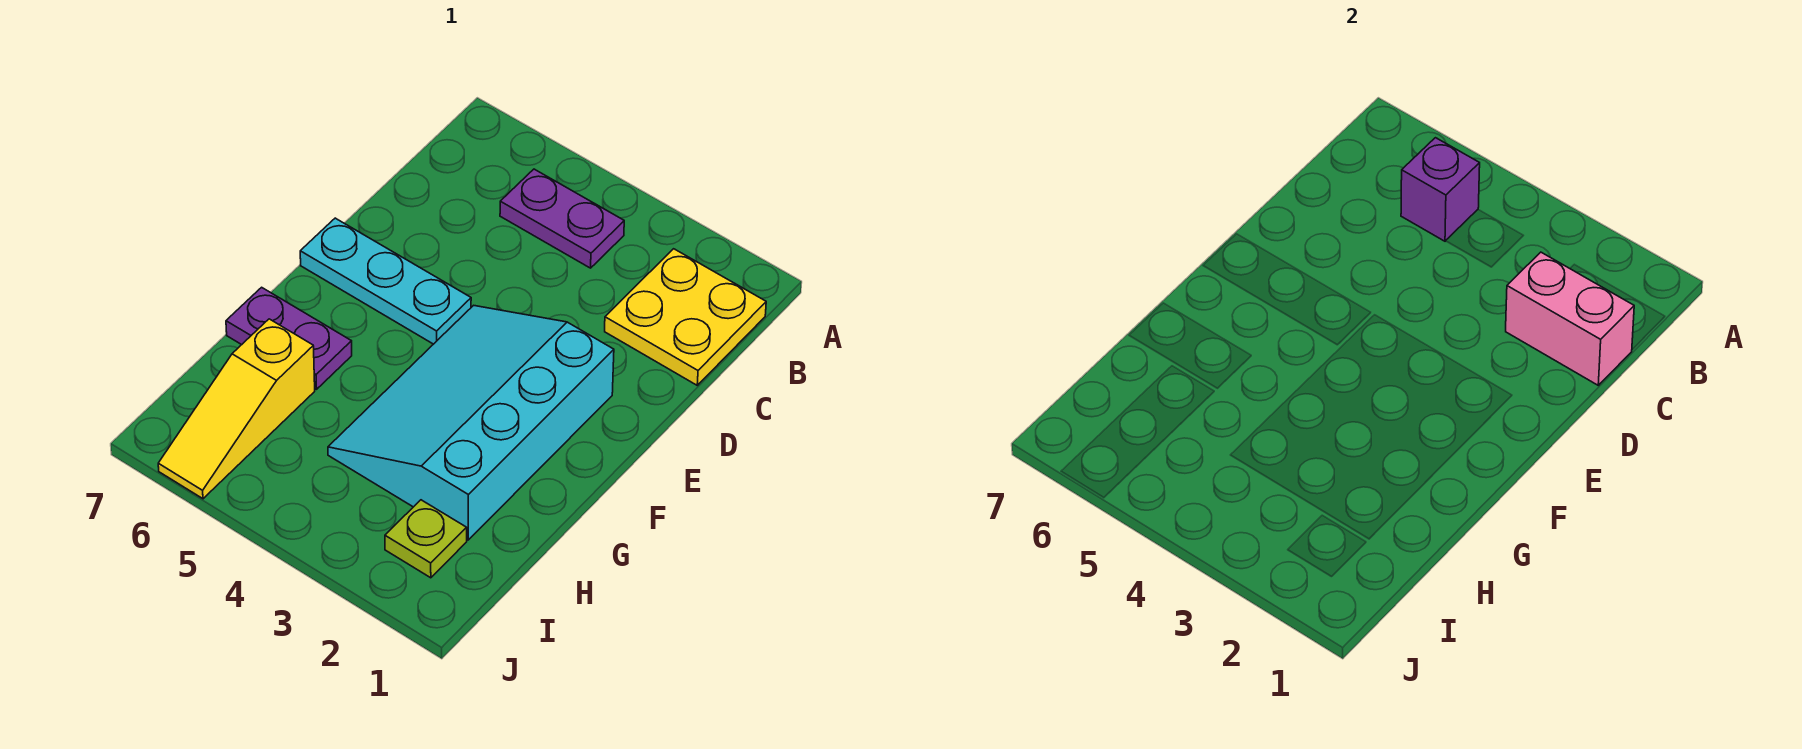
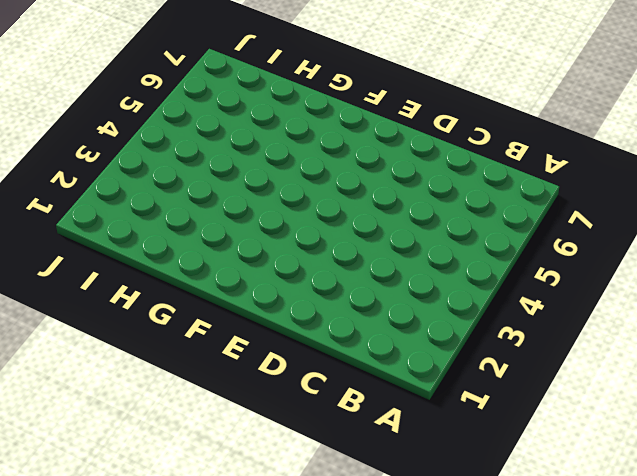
none -> yellow plate B1:C2 level 1
none -> purple plate B4:B5 level 1

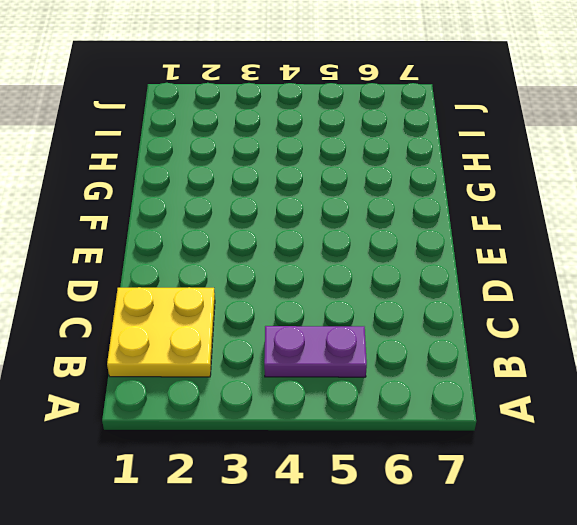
none -> cyan slope E2:H4 level 1 top 2
none -> cyan plate E5:E7 level 1

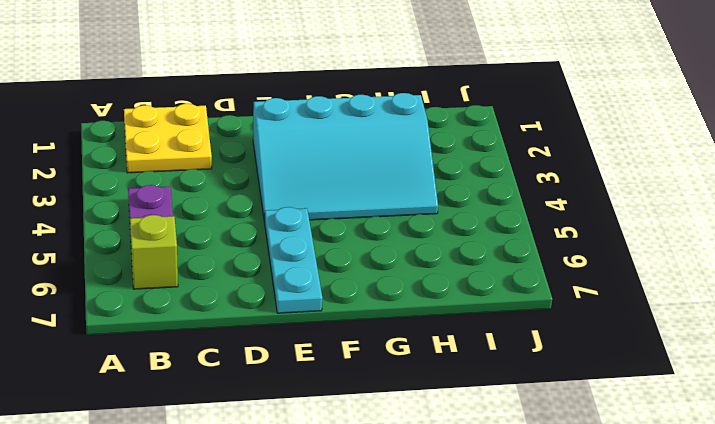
lime brick B6 level 1 -> none
none -> purple plate G6:G7 level 1
none -> yellow slope H6:J6 level 1 top H

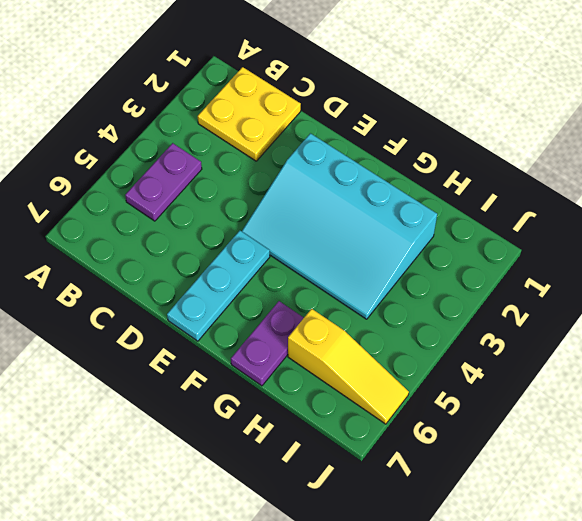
none -> lime plate I2 level 1
none -> purple brick B5 level 2

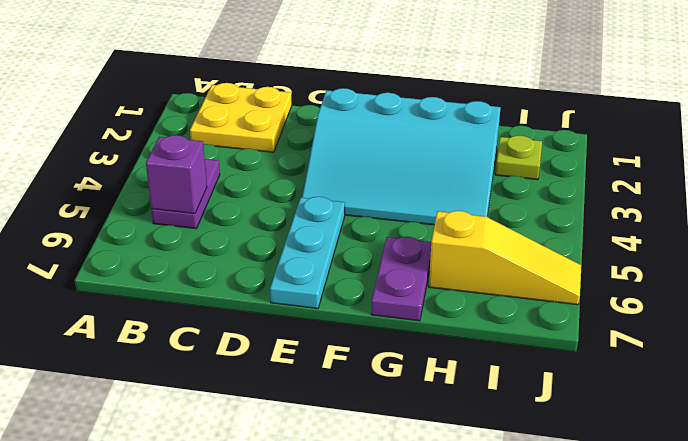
none -> pink brick C1:C2 level 2

